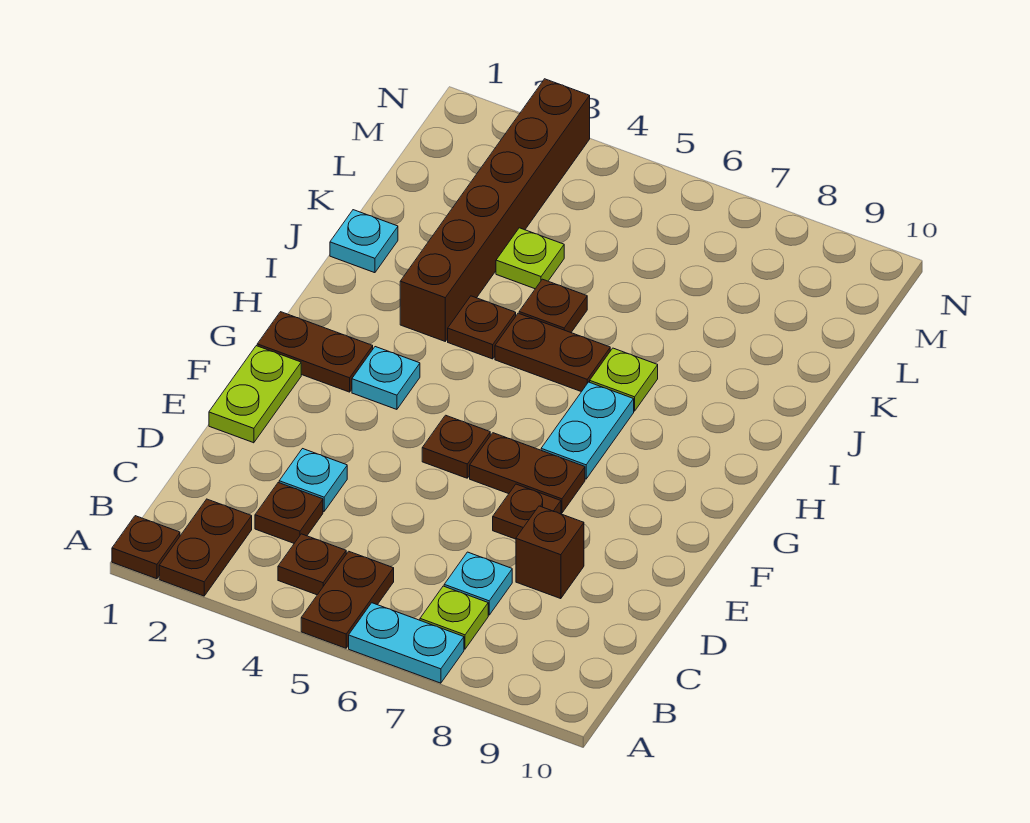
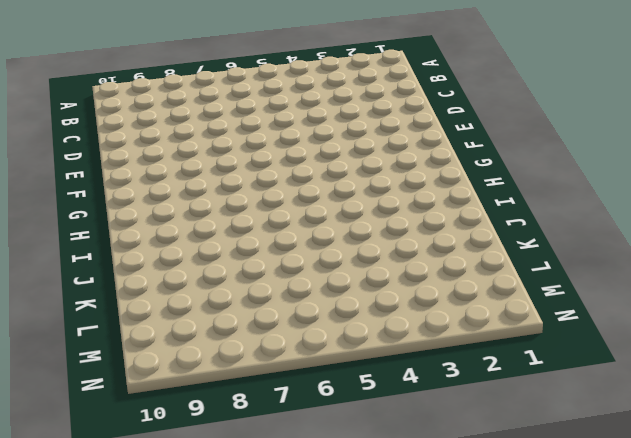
none -> brown plate A1 level 1
none -> brown plate A2:B2 level 1
none -> brown plate A5:B5 level 1

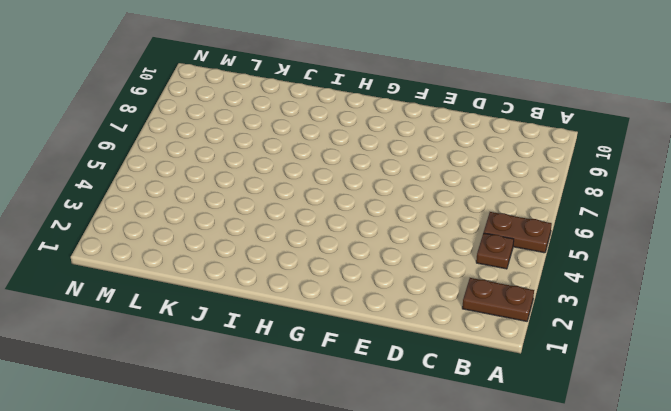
none -> brown plate A1 level 1
none -> cyan plate A6:A7 level 1
none -> lime plate B7 level 1

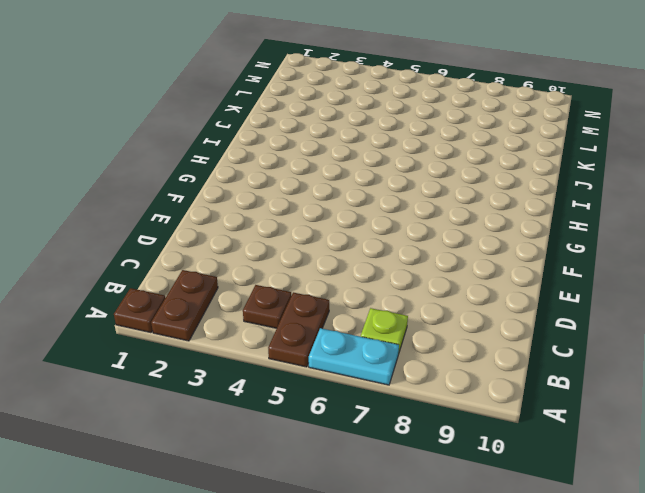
none -> brown plate C3 level 1
none -> cyan plate C7 level 1
none -> cyan plate D3 level 1

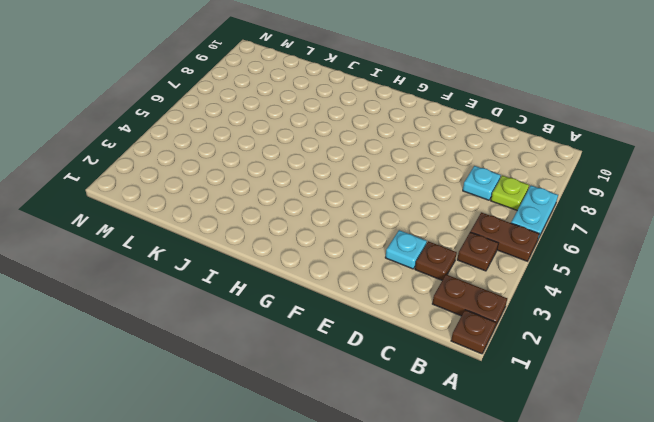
none -> brown brick D8 level 1
none -> lime plate E1:F1 level 1
none -> brown plate E7 level 1

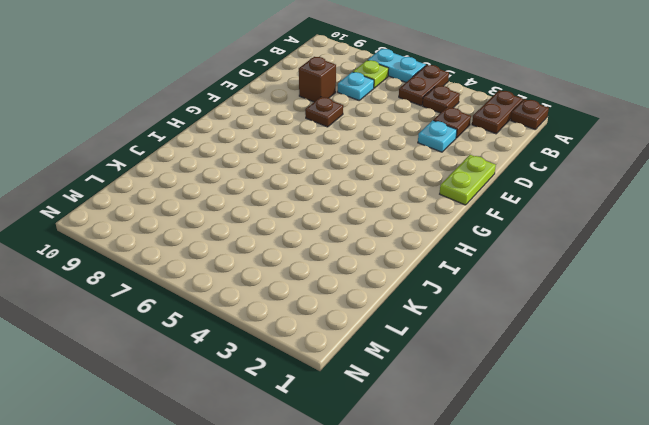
none -> brown plate F5 level 1
none -> brown plate F6:F7 level 1
none -> brown plate G1:G2 level 1

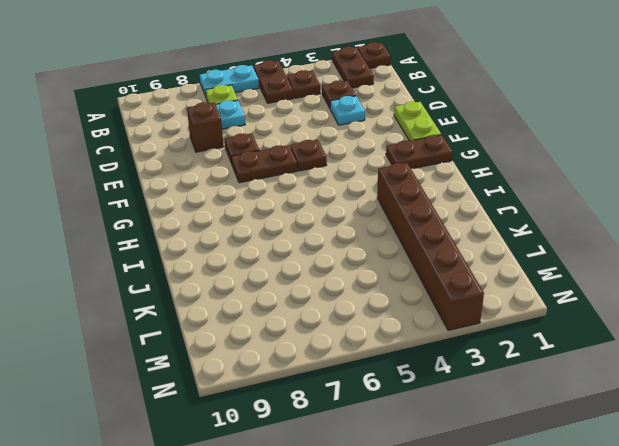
none -> cyan plate G3 level 1
none -> cyan plate G7:H7 level 1
none -> brown plate I4 level 1

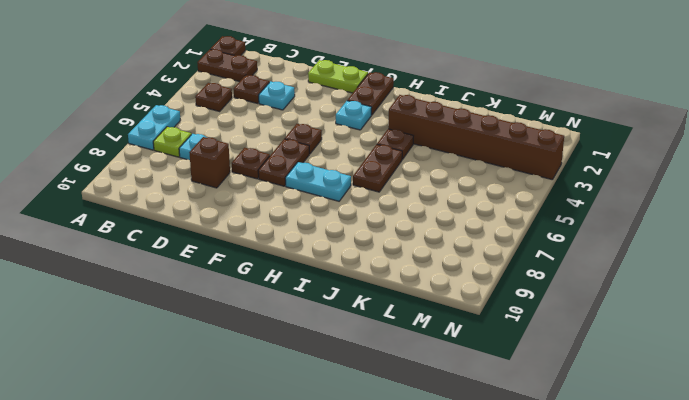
none -> brown plate A5:B5 level 1
none -> lime plate I7 level 1
none -> cyan plate J1 level 1

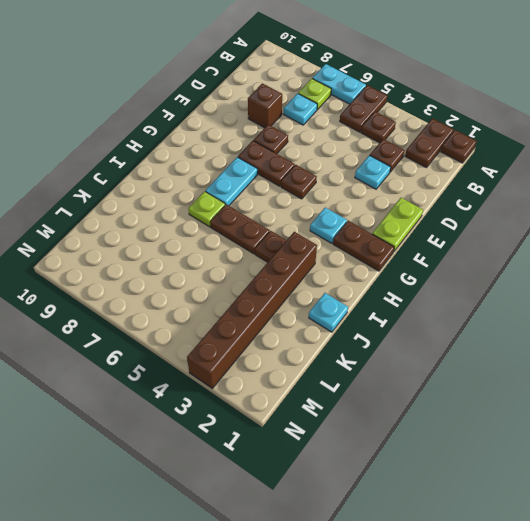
none -> brown plate J5 level 1
none -> lime plate K4 level 1

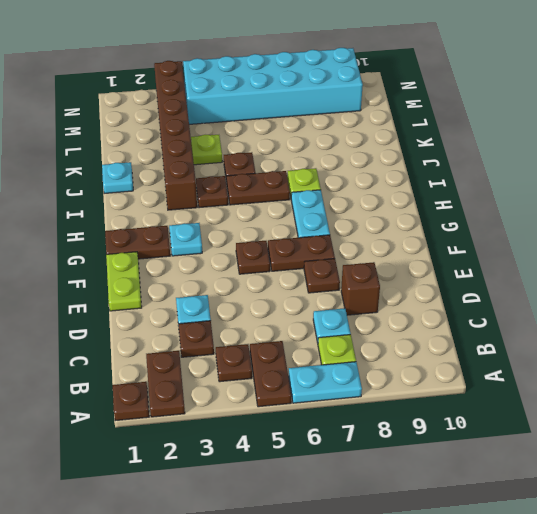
cyan brick M4:N9 level 1 -> none

